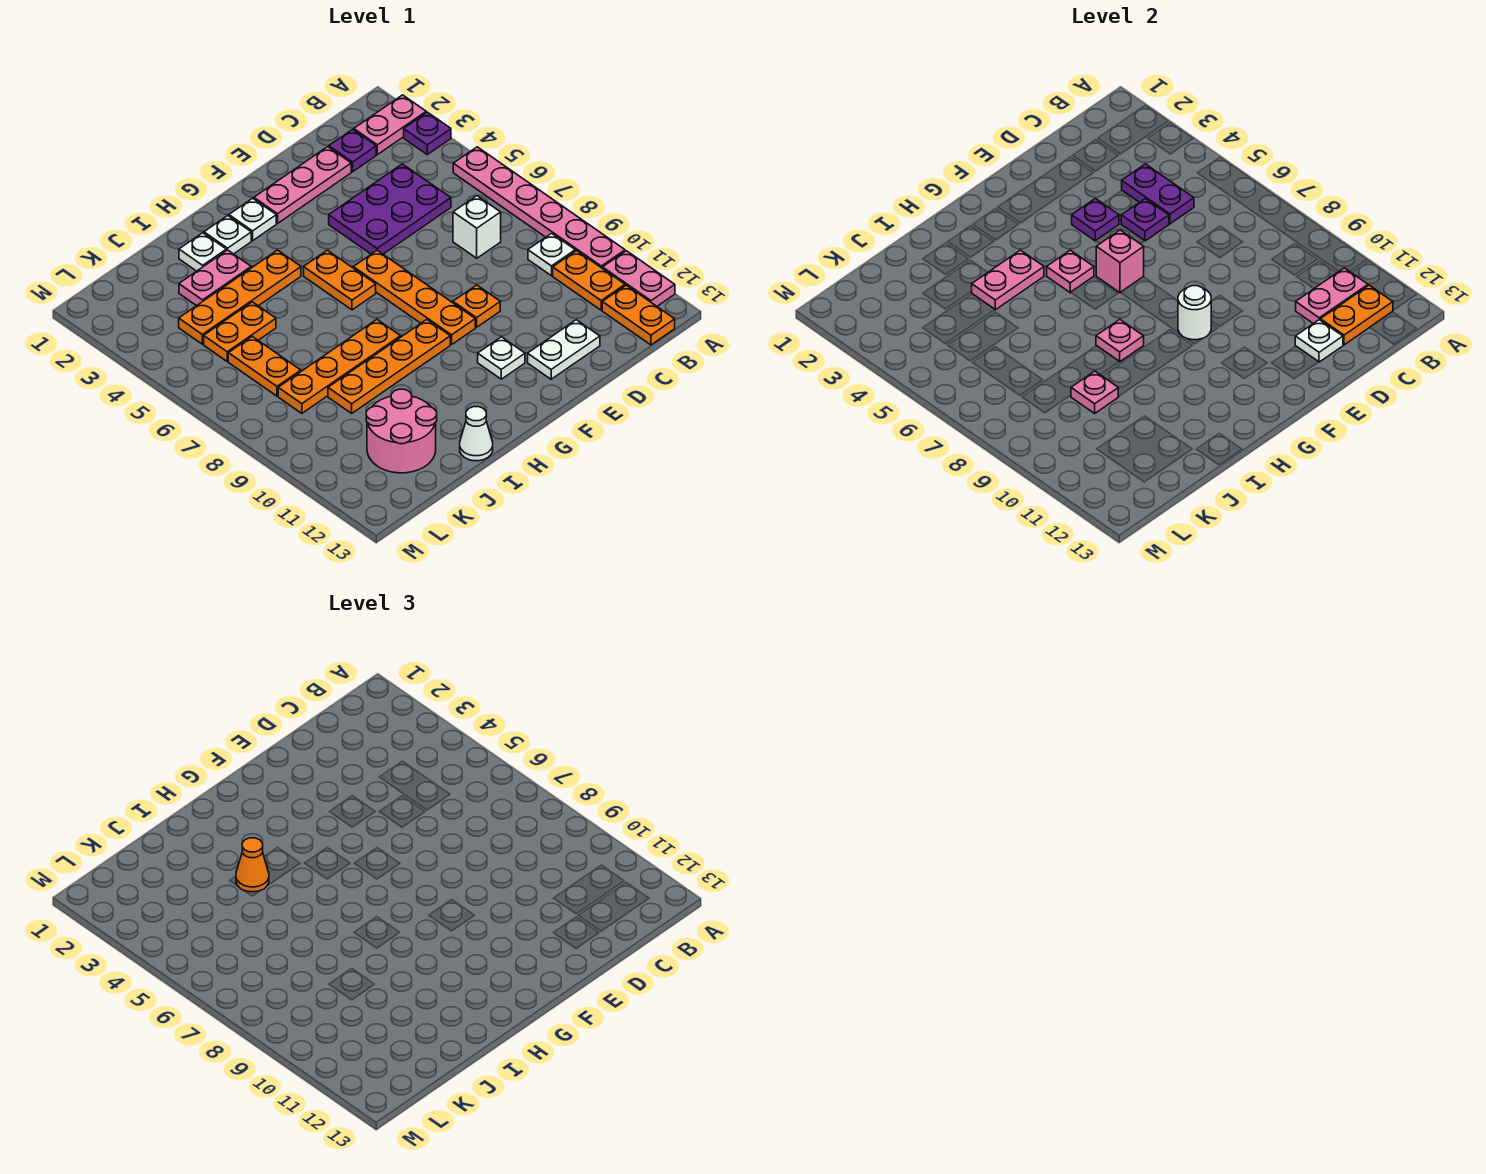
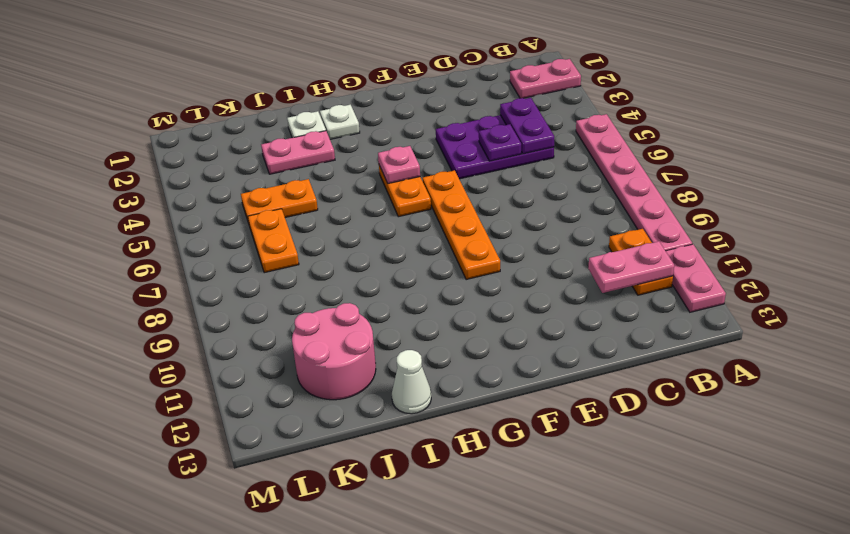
none -> purple plate A3 level 1
none -> white plate B9 level 1
none -> orange plate B12:B13 level 1
none -> purple plate C2 level 1

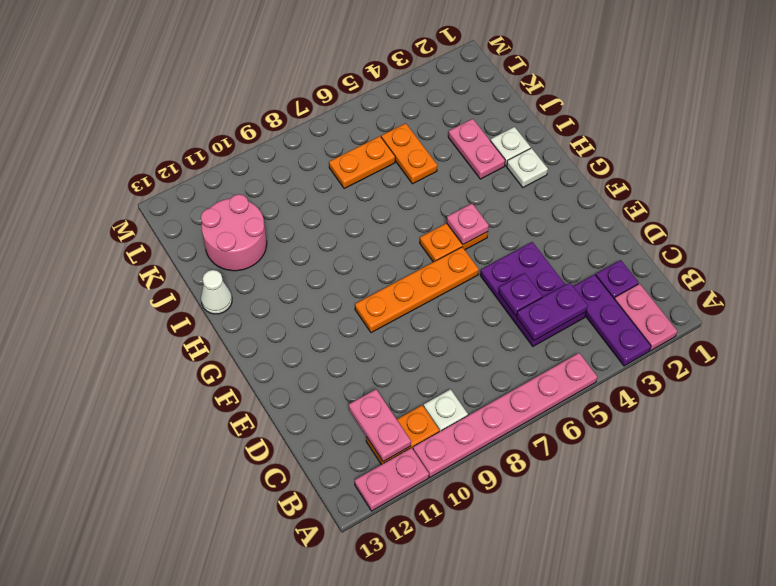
purple plate A3:C3 level 1 -> purple plate A3 level 1
none -> orange plate B12:B13 level 1
none -> white brick C7 level 1
none -> pink plate D2:F2 level 1
none -> white plate D12:E12 level 1

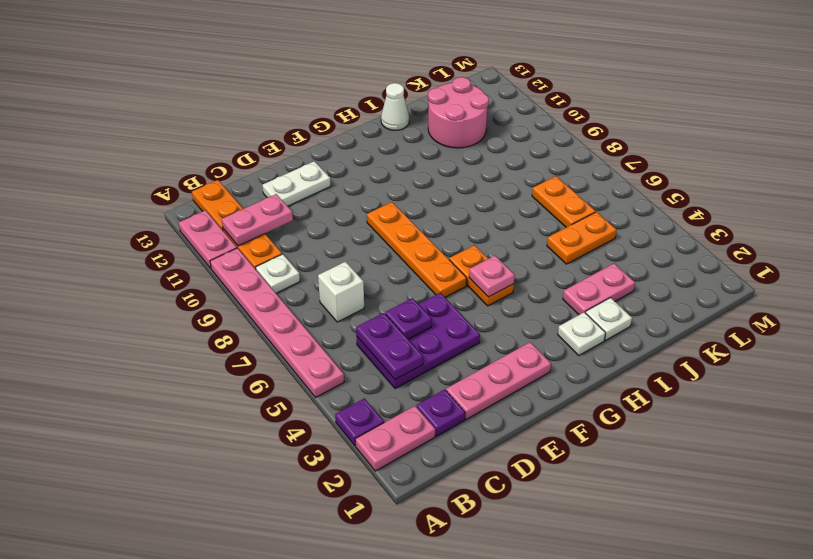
none -> orange plate E9 level 1
none -> white plate F11 level 1
none -> white plate G2 level 1
none -> orange plate G9:J9 level 1

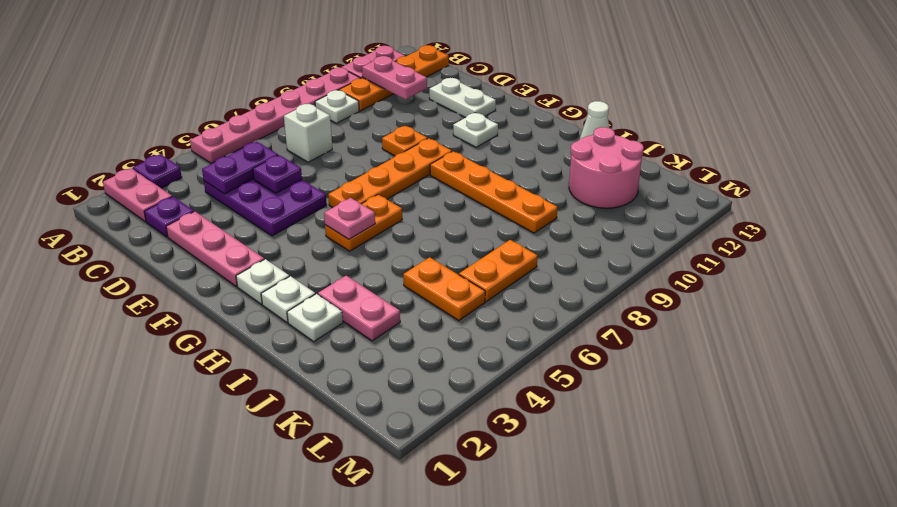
none -> orange plate H4:K4 level 1
none -> orange plate H8:K8 level 1
none -> orange plate B12:C12 level 2
none -> white plate D12 level 2

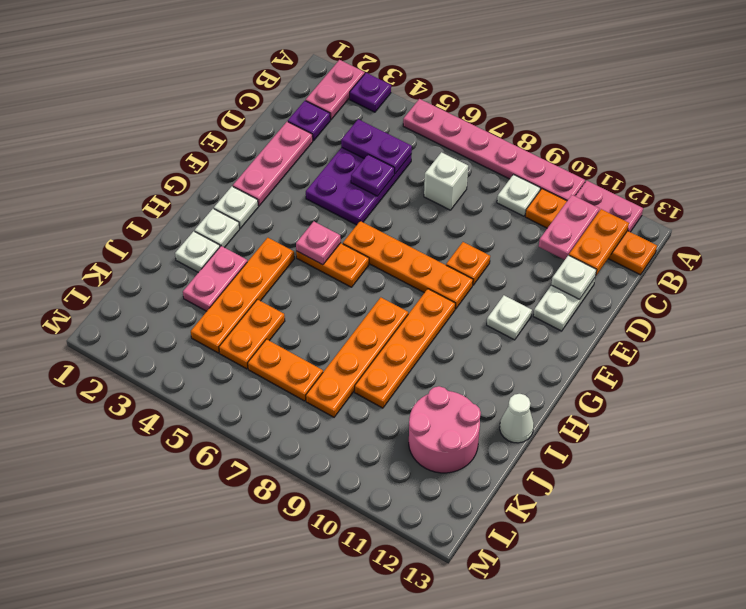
none -> purple plate E4 level 2
none -> pink brick F6 level 2
none -> white round brick F9 level 2
none -> pink plate H4:I4 level 2

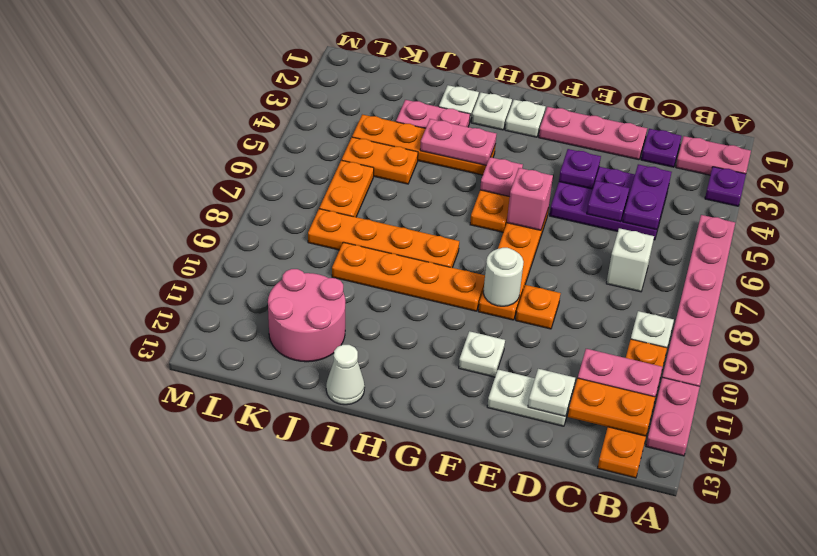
none -> pink plate H8 level 2
none -> pink plate J9 level 2
none -> orange cone I4 level 3

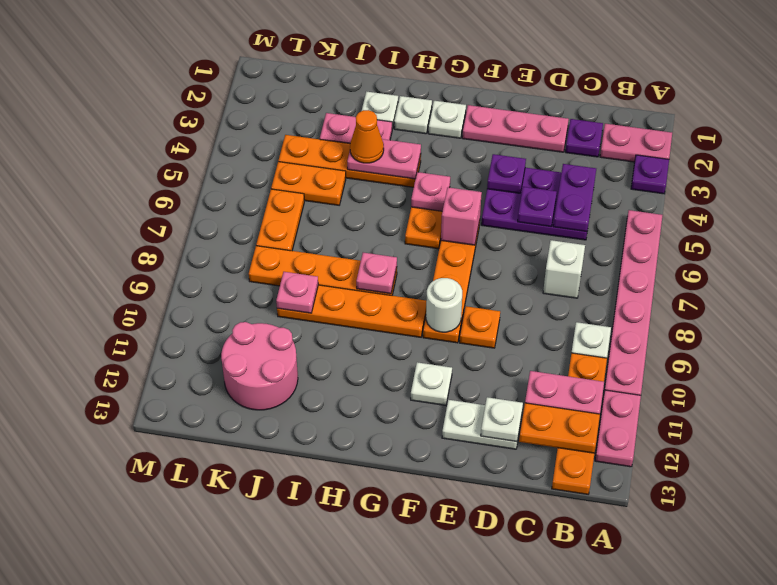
none -> white cone I13 level 1

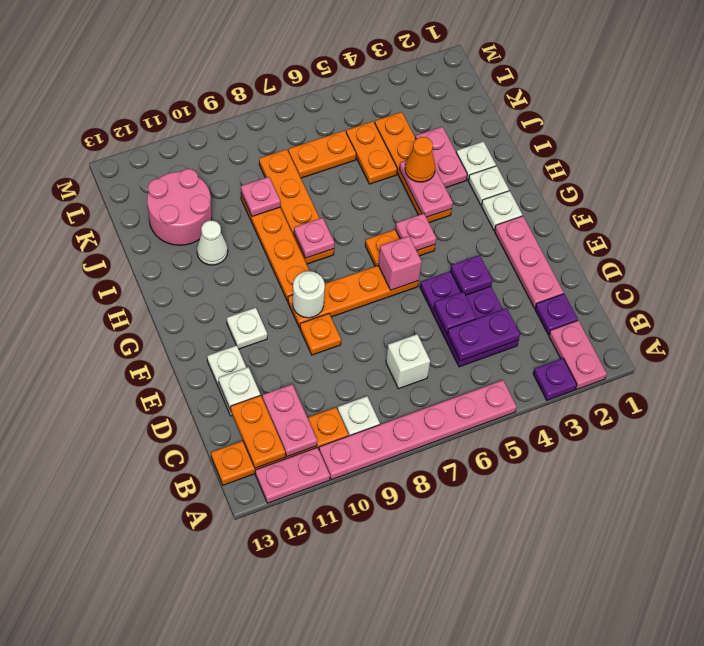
white cone I11 level 1 -> white cone I13 level 1

